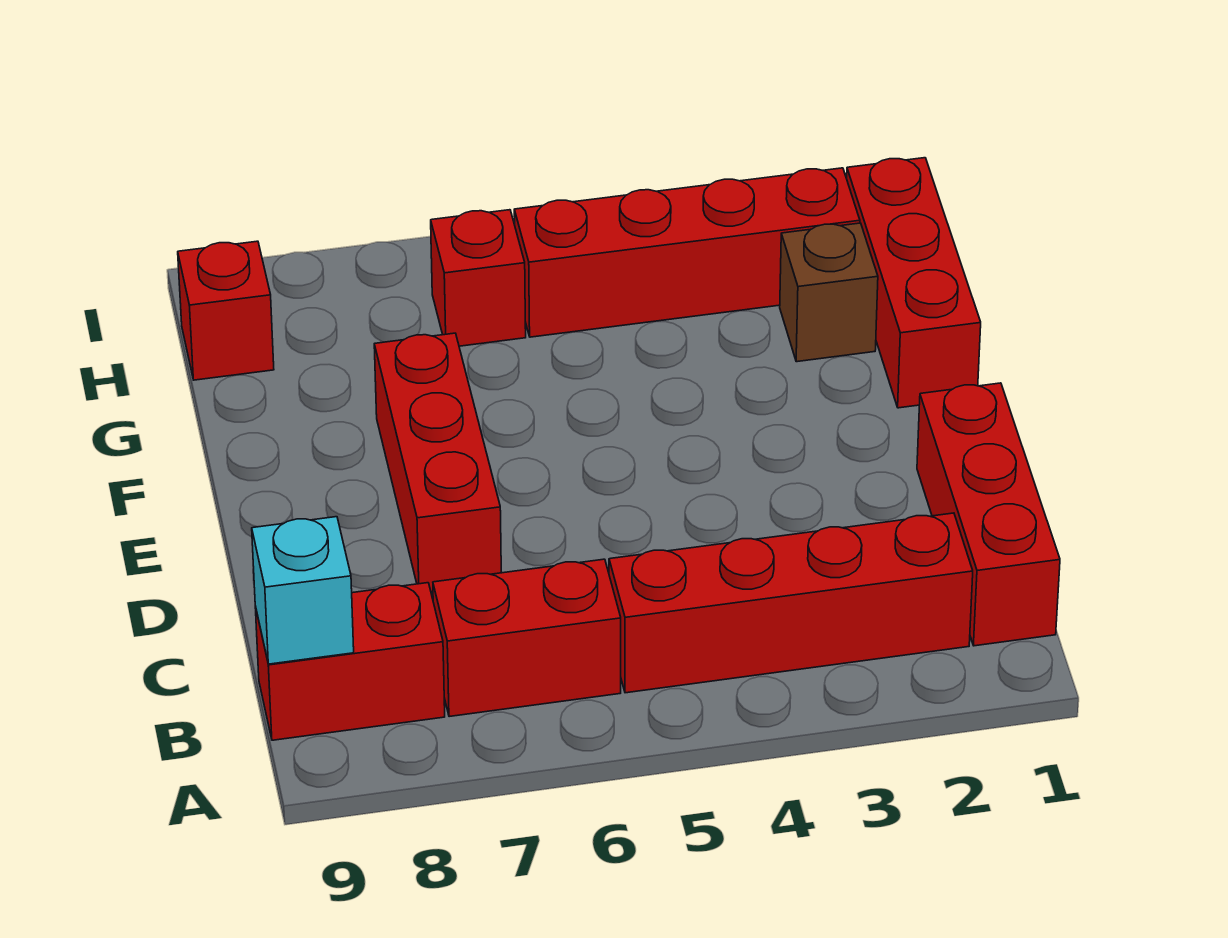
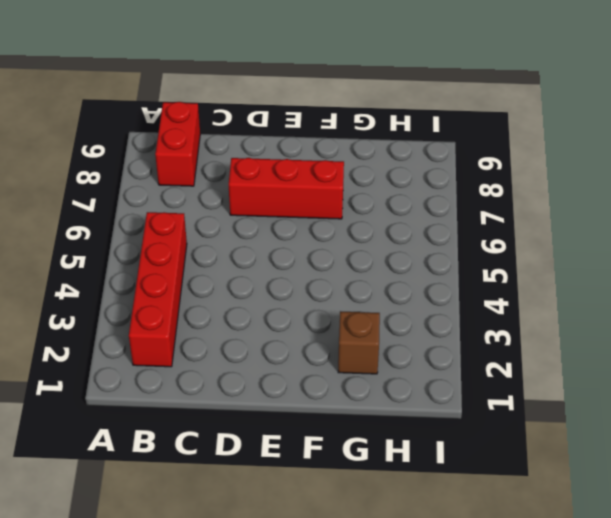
none -> red brick B1:D1 level 1
none -> red brick B6:B7 level 1

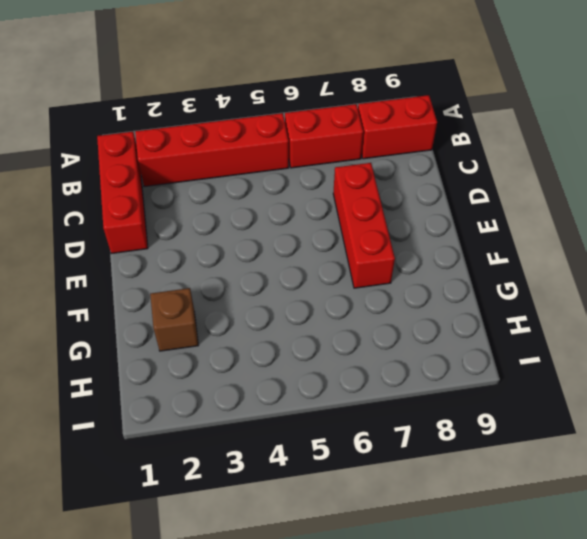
none -> red brick F1:H1 level 1
none -> red brick H2:H5 level 1

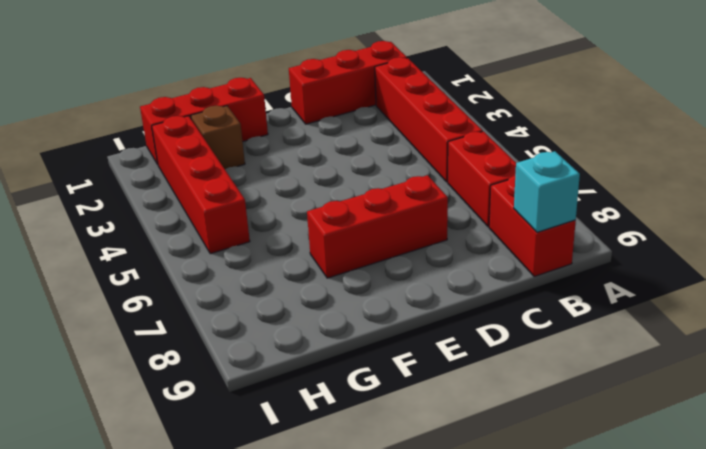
none -> red brick H6 level 1
none -> red brick H9 level 1

